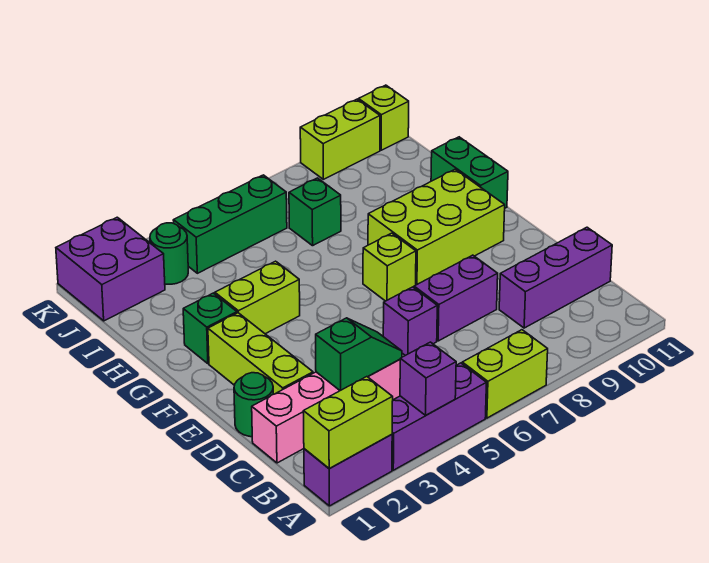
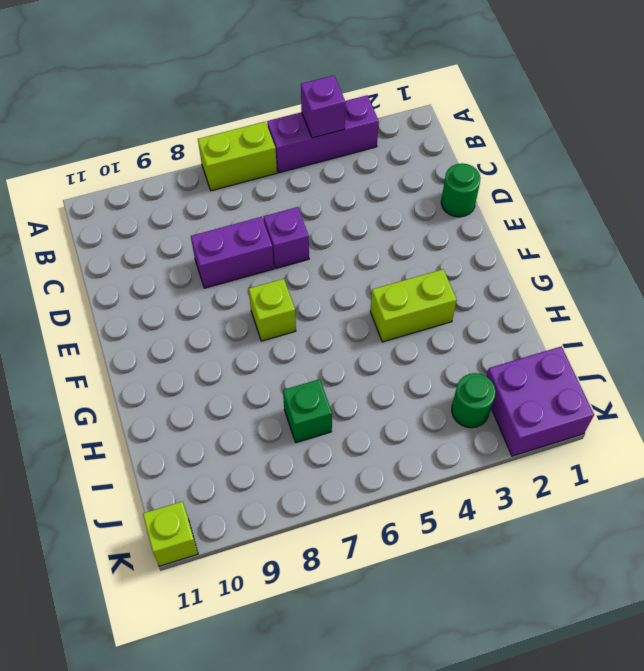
none -> purple brick A1:A2 level 1
none -> pink brick C1:C4 level 1
none -> purple brick C9:C11 level 1

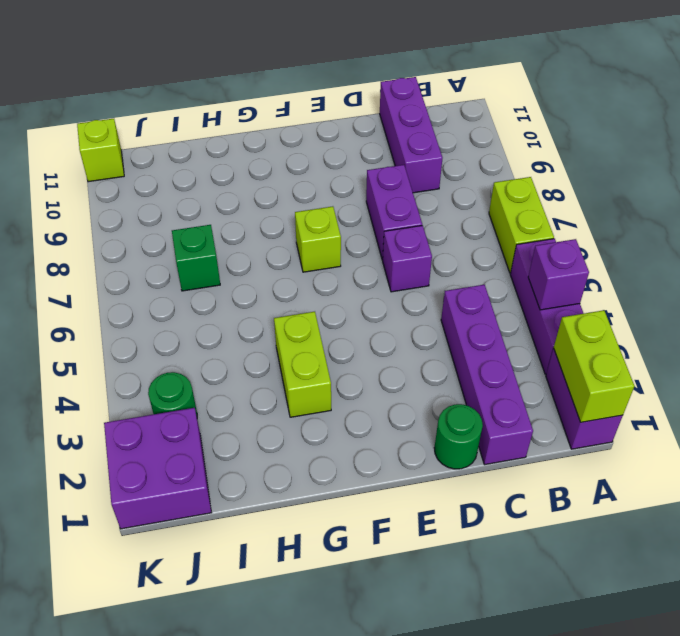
purple brick C1:C4 level 1 -> pink brick C1:C4 level 1
none -> lime brick D2:F2 level 1
none -> lime brick F8:G10 level 1
none -> green brick G2 level 1

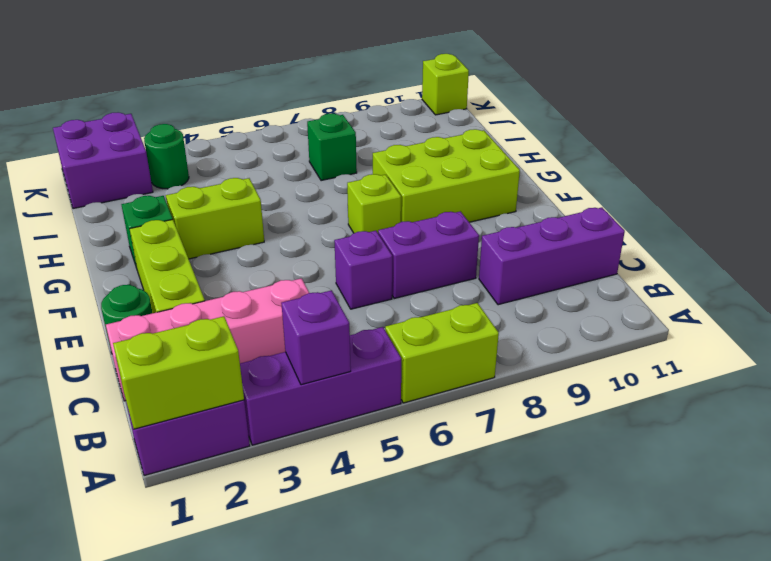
none -> green brick G11:H11 level 1
none -> green brick J4:J6 level 1
none -> lime brick K9:K10 level 1

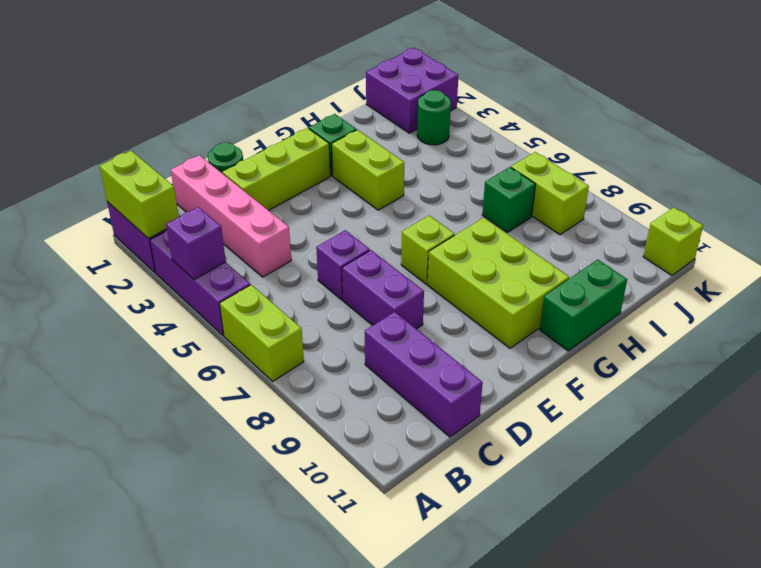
lime brick J7:J8 level 1 -> lime brick K9:K10 level 1
none -> green brick J4:J6 level 1
none -> green slope C3:C4 level 2 top 3

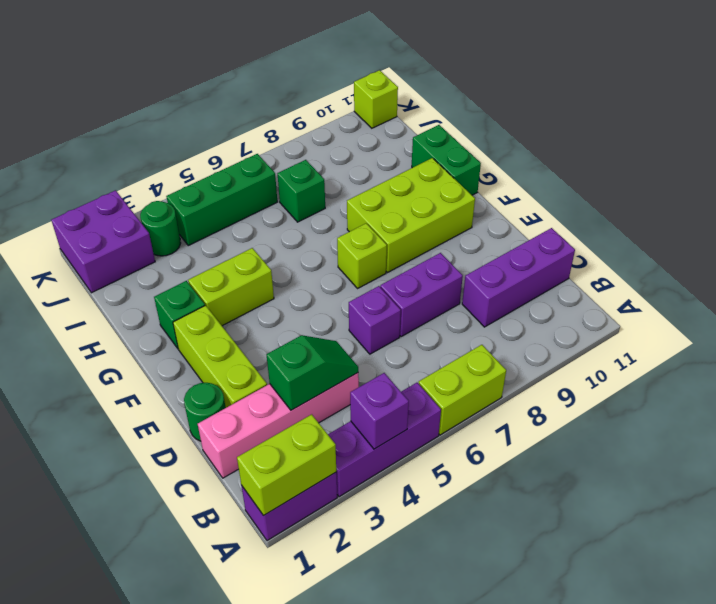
none -> lime brick K9:K10 level 1

